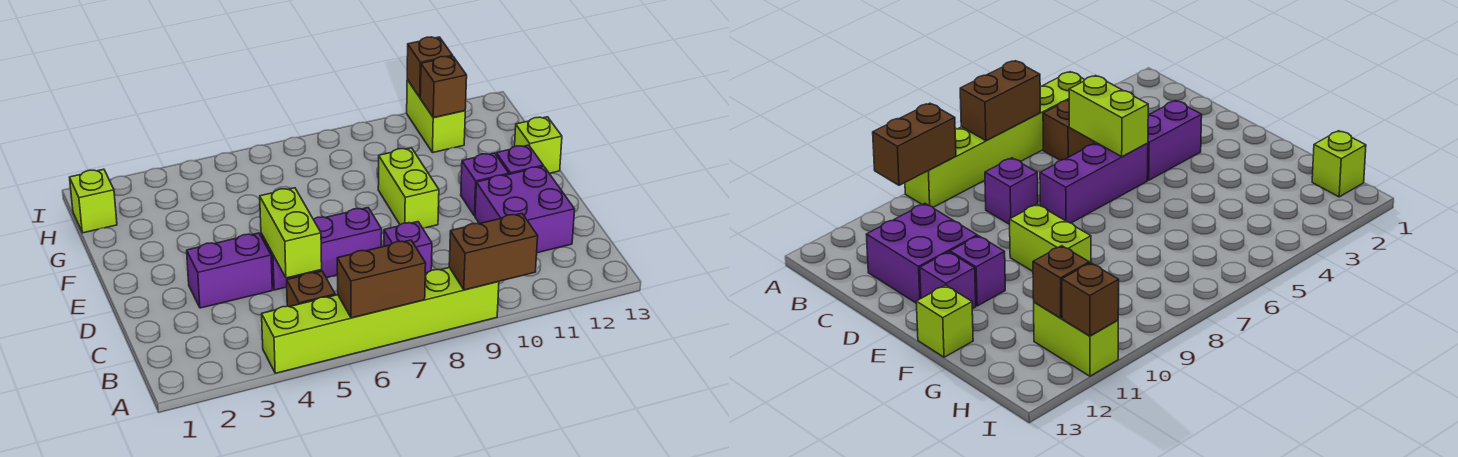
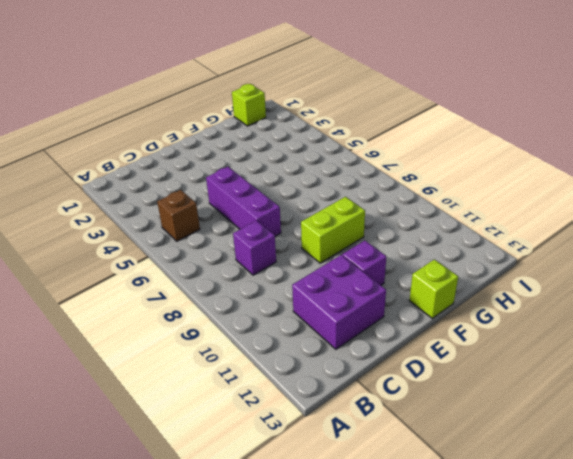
none -> lime brick A4:A9 level 1
none -> purple brick D3:D4 level 1
none -> purple brick E12 level 1

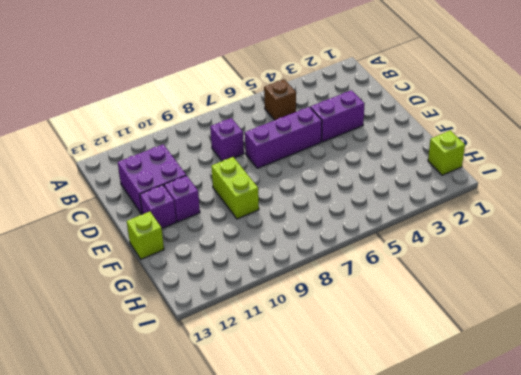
none -> lime brick A4:A9 level 1
none -> lime brick H11:I11 level 1
none -> brown brick A6:A7 level 2

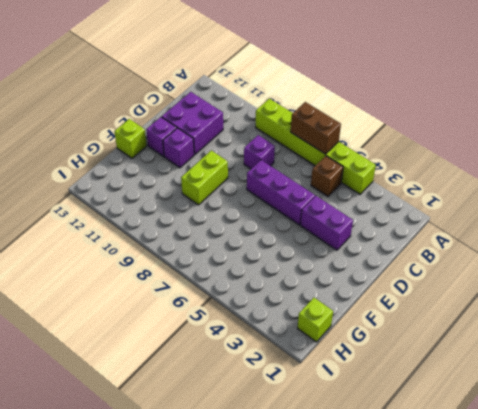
none -> lime brick H11:I11 level 1
none -> brown brick A9:A10 level 2
none -> lime brick C5:D5 level 2

